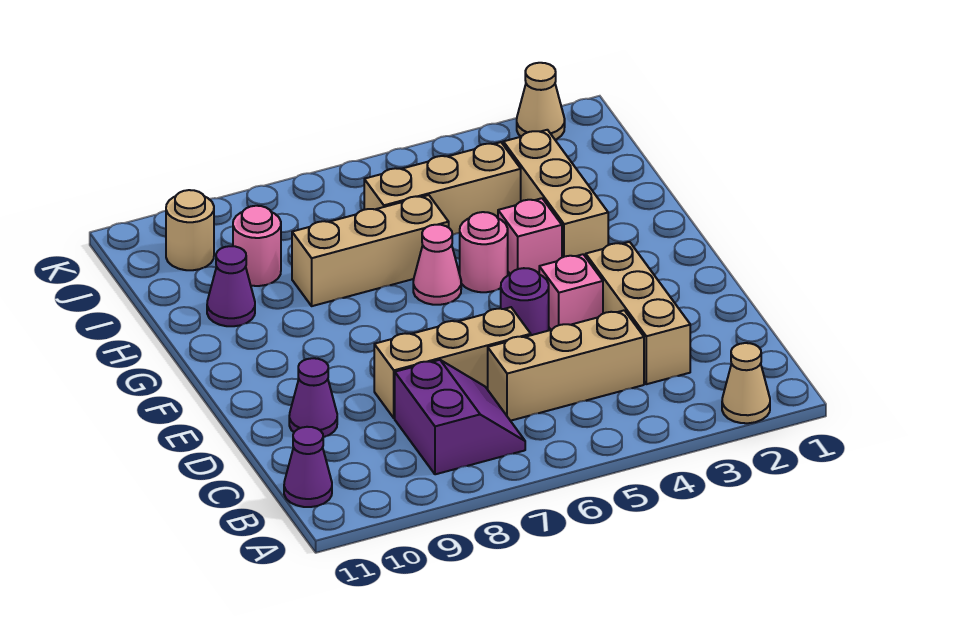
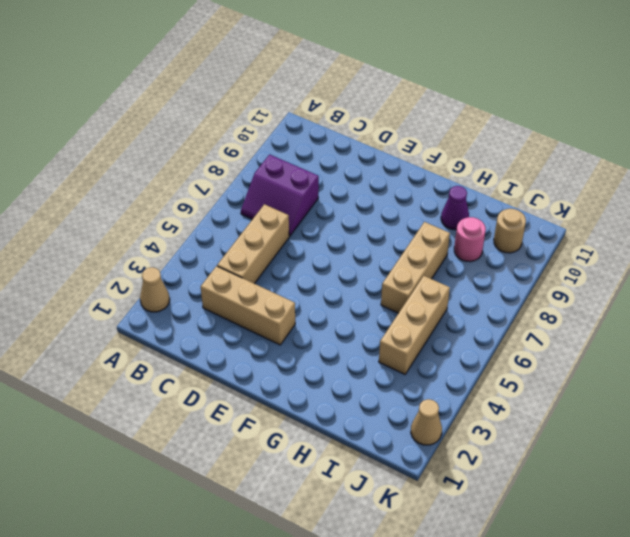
none -> purple cone B11 level 1
none -> tan brick D6:D8 level 1
none -> purple cone D10 level 1

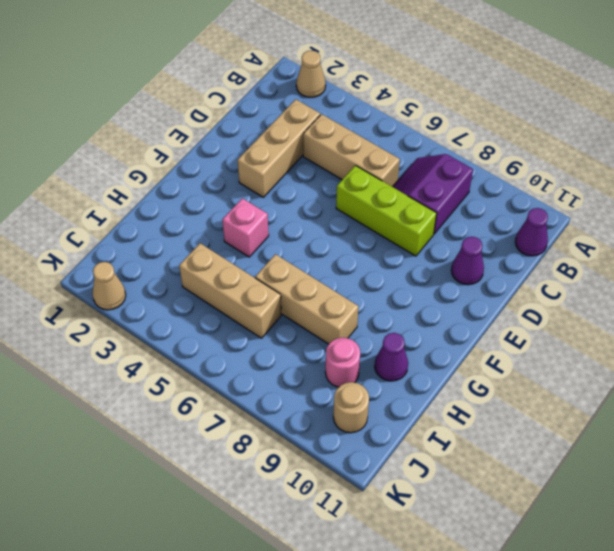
lime brick D6:D8 level 1 -> tan brick D6:D8 level 1
none -> pink brick E4 level 1
none -> purple round brick E5 level 1
none -> tan brick G3:I3 level 1

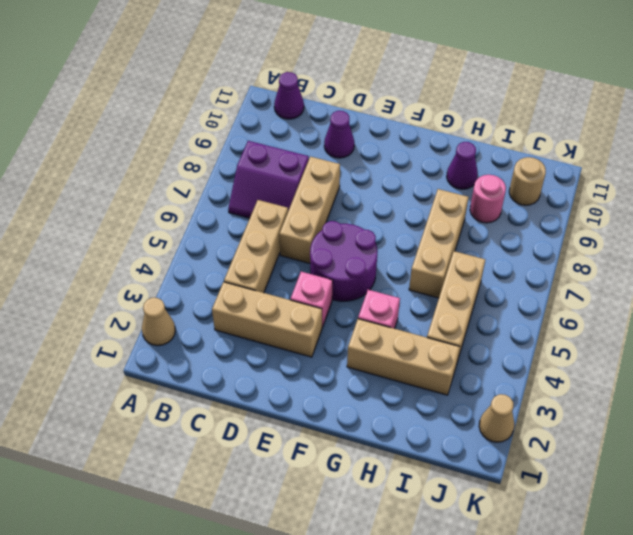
purple round brick E5:F6 level 1 -> purple round brick E5 level 1
none -> pink round brick G5 level 1
none -> pink cone G6 level 1

